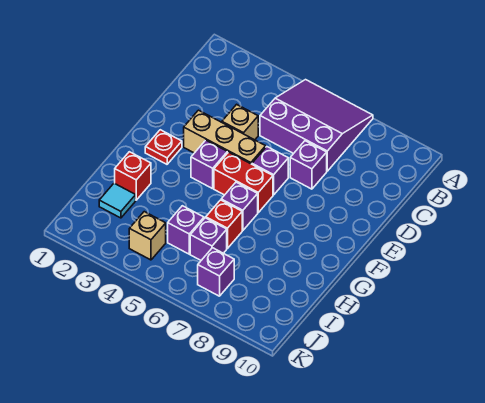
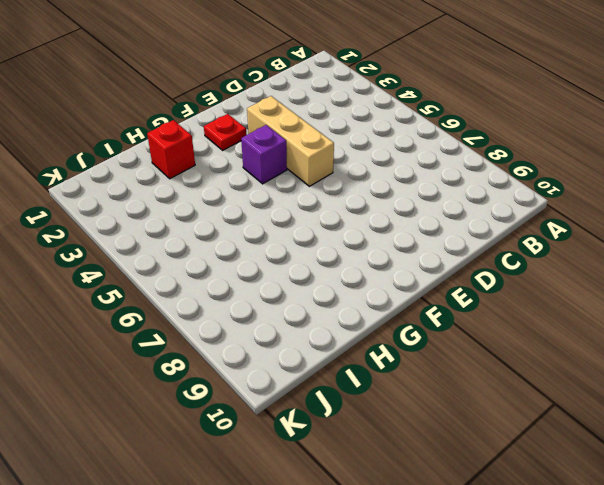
none -> purple slope A5:C7 level 1 top C
none -> tan brick D4 level 1
none -> purple brick D7 level 1

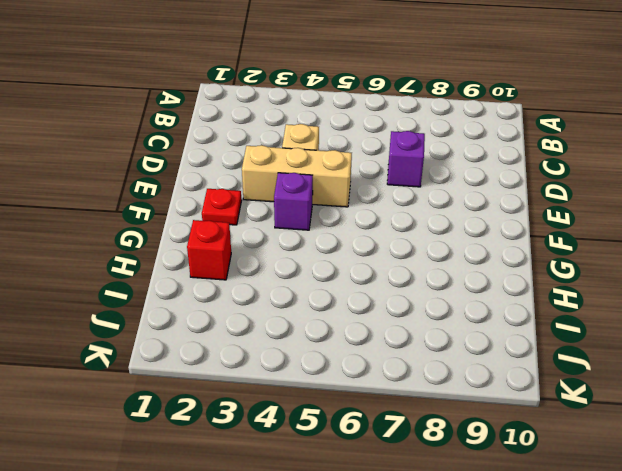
none -> purple slope A5:C7 level 1 top C
none -> purple brick E6 level 1
none -> red brick F5:F6 level 1

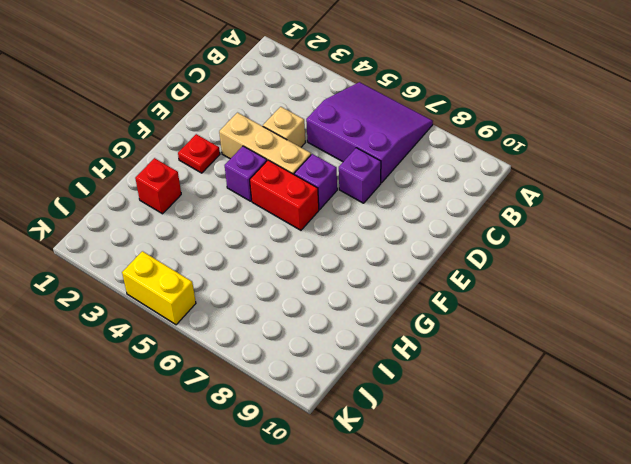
yellow brick K4:K5 level 1 -> none
none -> purple brick G6 level 1
none -> red brick H6 level 1
none -> cyan tile I2 level 1

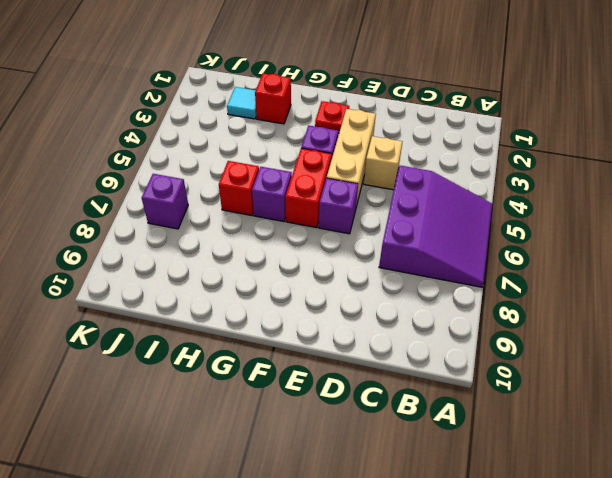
none -> purple brick D7 level 1
none -> purple brick I5 level 1
none -> purple brick I6 level 1

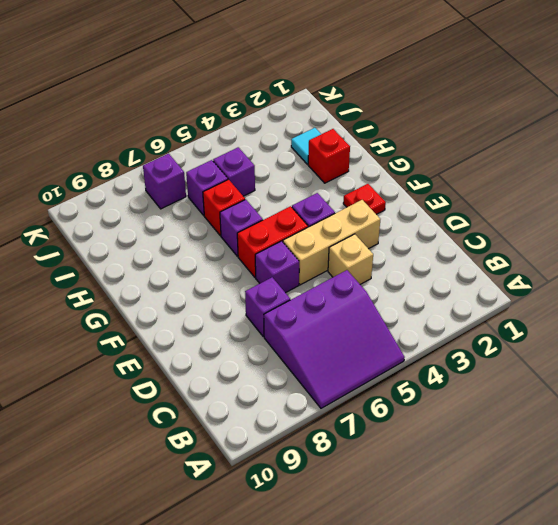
none -> tan brick J4 level 1

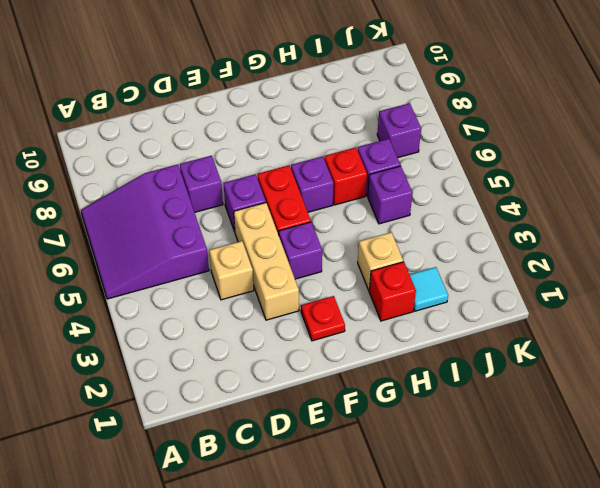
tan brick H3 level 1 -> tan brick J4 level 1

